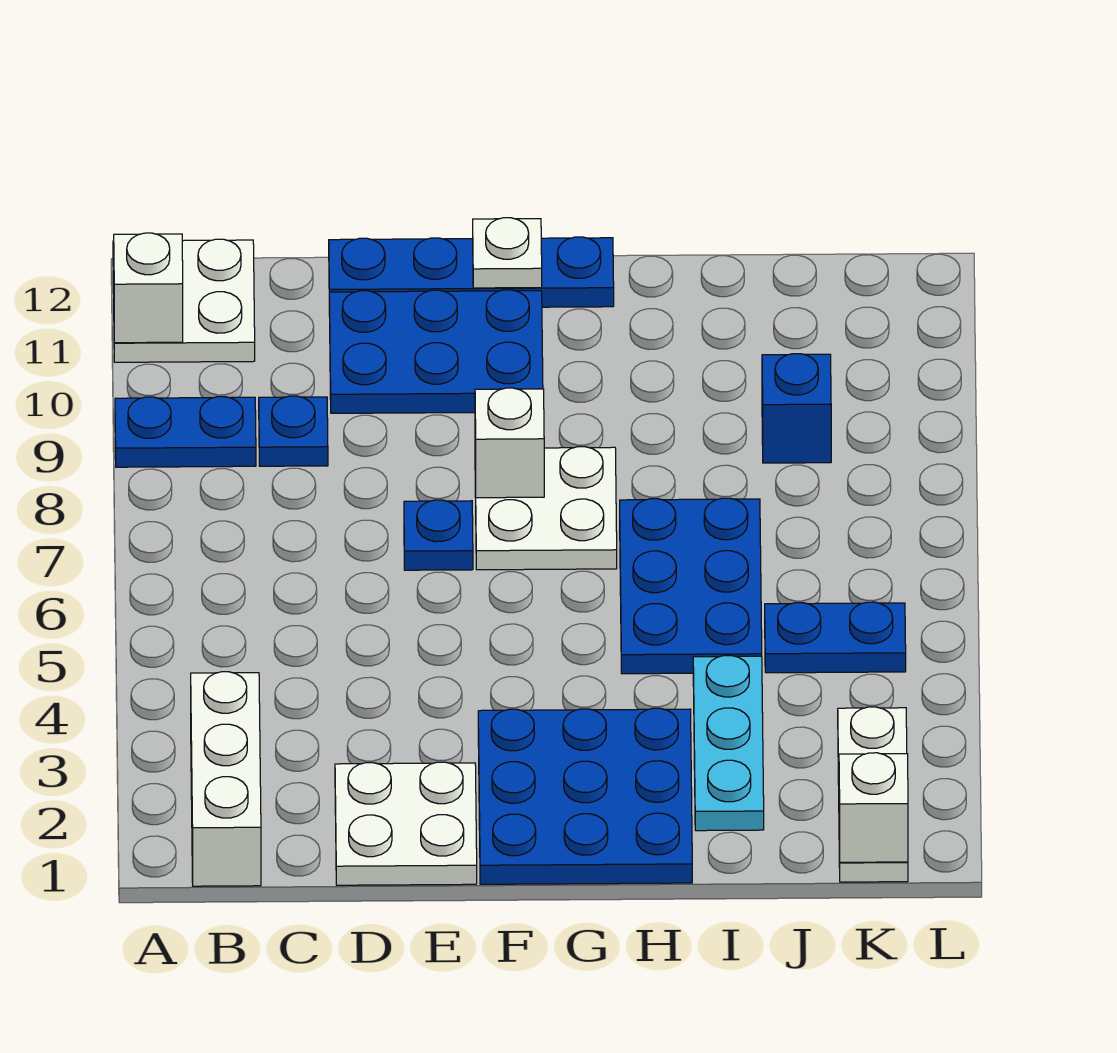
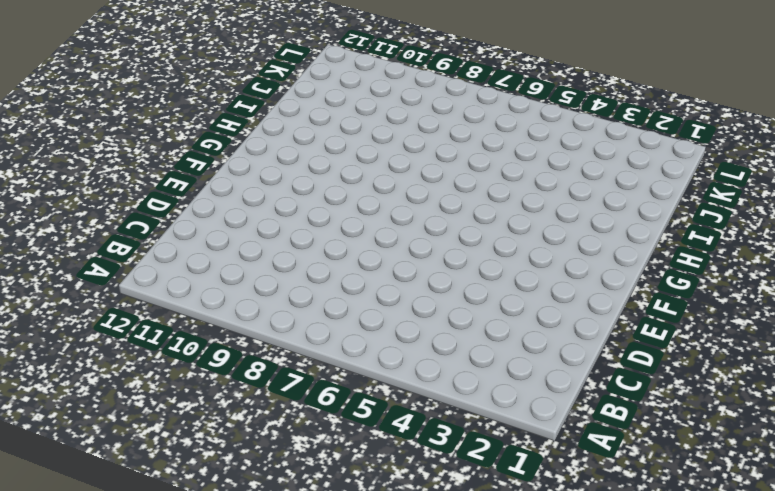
none -> blue plate A9:B9 level 1
none -> white plate A11:B12 level 1
none -> white brick B1:B3 level 1

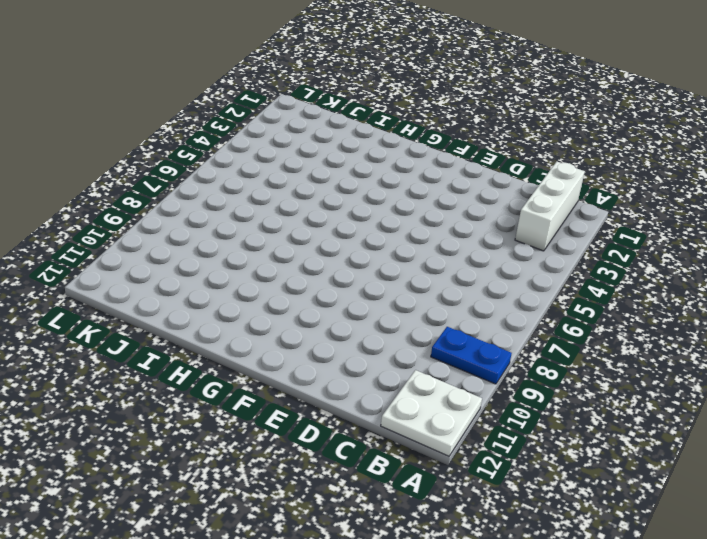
none -> blue plate C9 level 1
none -> white plate D1:E2 level 1
none -> blue plate D10:F11 level 1

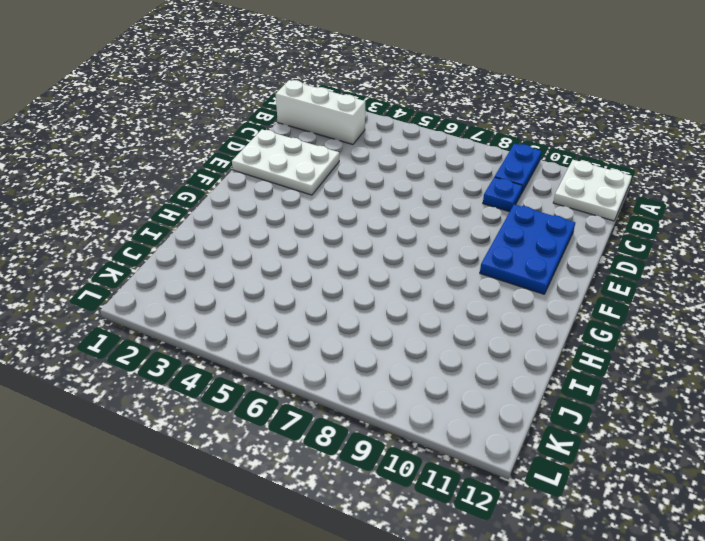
white plate D1:E3 level 1 -> white plate D1:E2 level 1
none -> blue plate D12:G12 level 1
none -> blue plate E7 level 1
none -> blue plate F1:H3 level 1

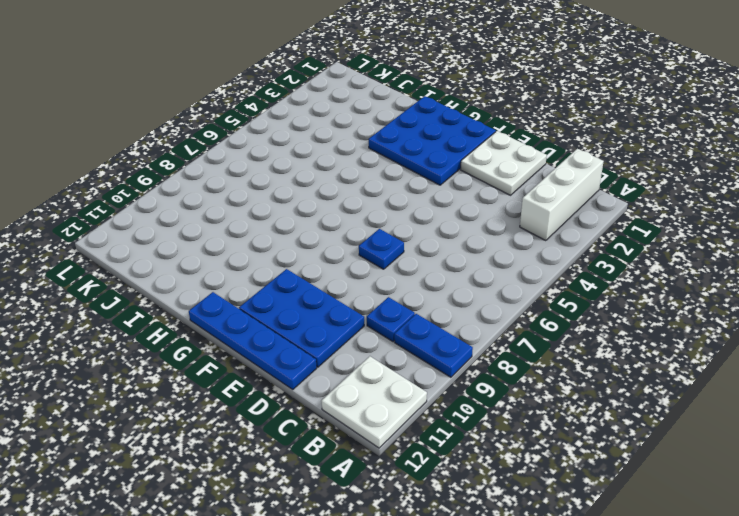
none -> white plate F7:G8 level 1
none -> blue plate H5:I7 level 1
none -> cyan plate I2:I4 level 1

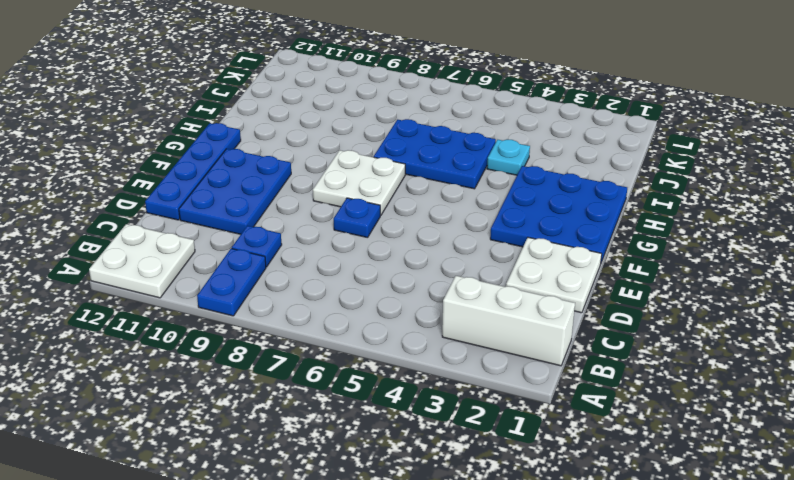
cyan plate I4 level 1 -> cyan plate I2:I4 level 1
none -> blue plate J5:K5 level 1
none -> blue brick J9 level 1
none -> white plate K1:K3 level 1

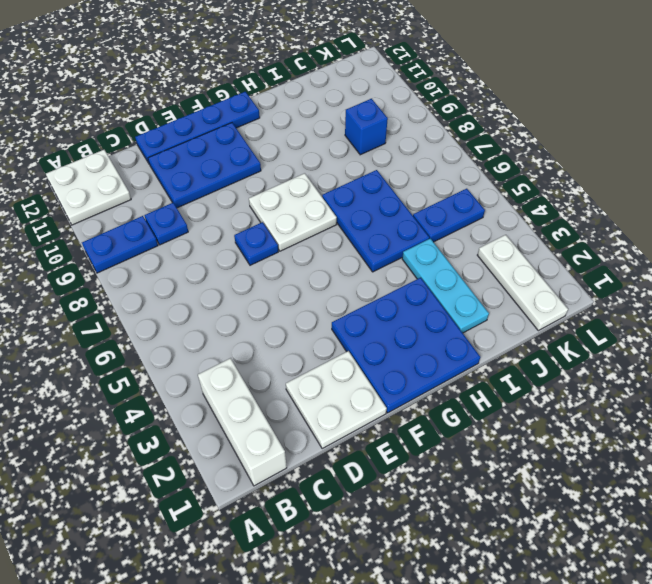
none -> white brick A11 level 2
none -> white brick F8 level 2
none -> white plate F12 level 2

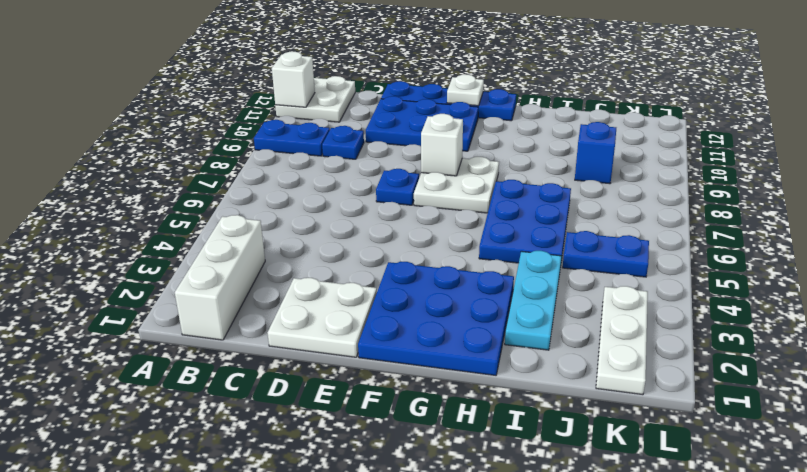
none -> white brick K1 level 2

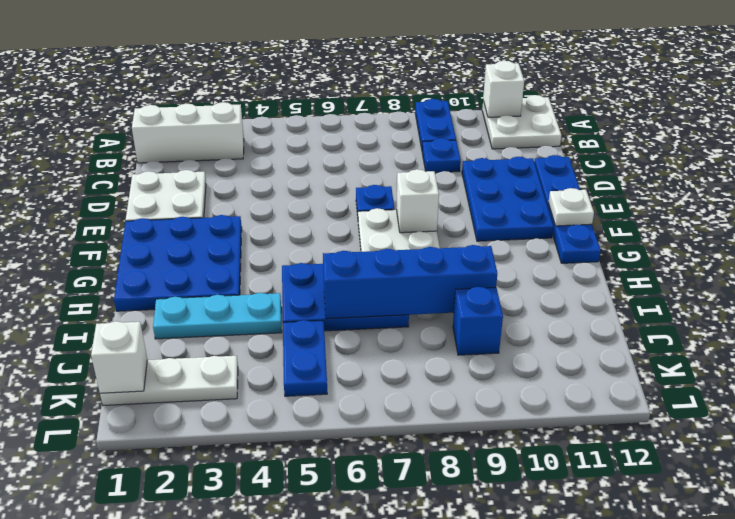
blue brick I6:I9 level 2 -> none

